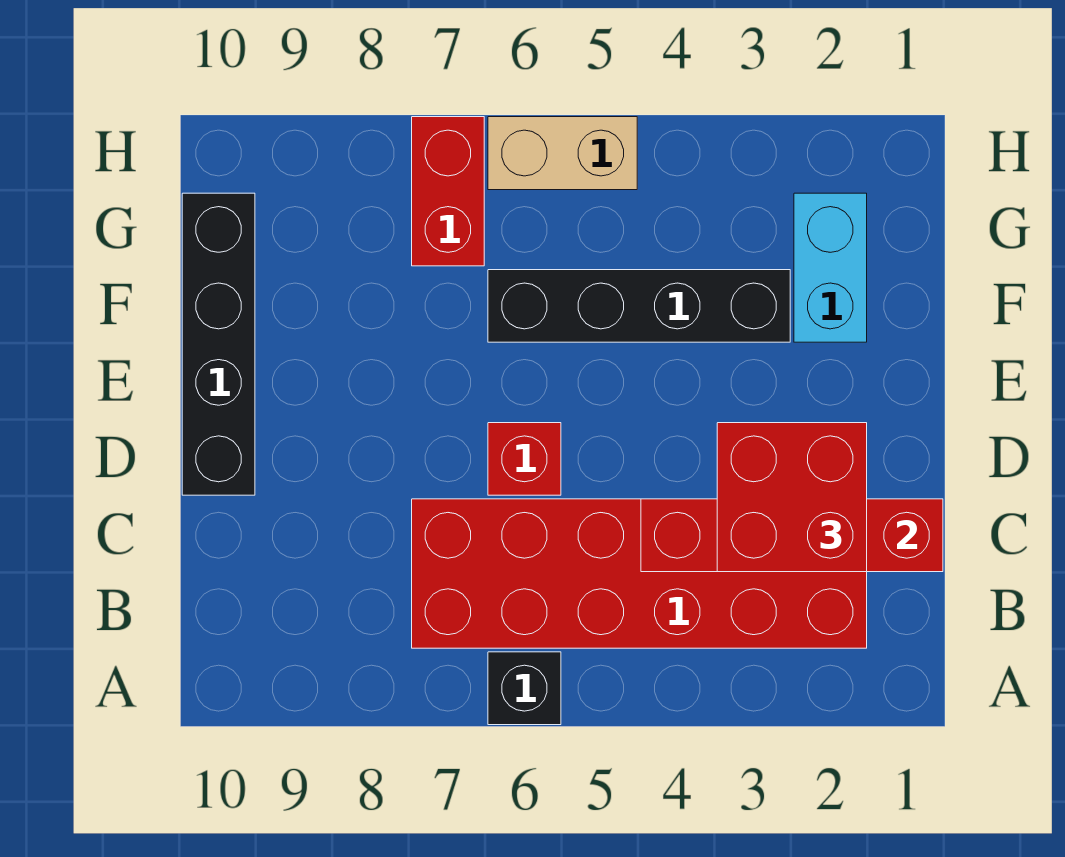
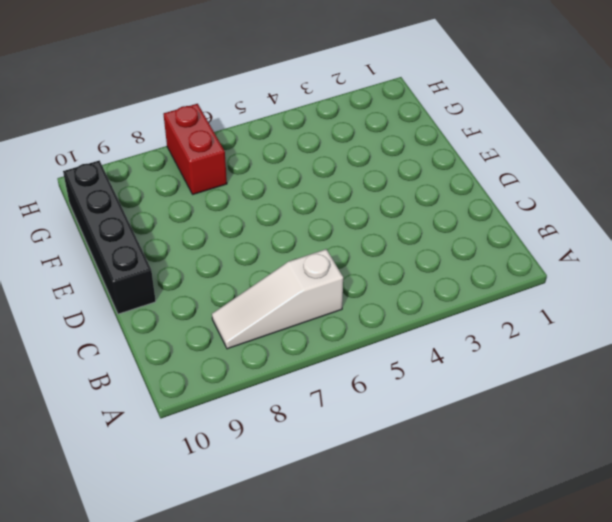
white slope B6:B8 level 1 top 6 -> red brick B2:C7 level 1
none -> black brick A6 level 1
none -> red brick D6 level 1

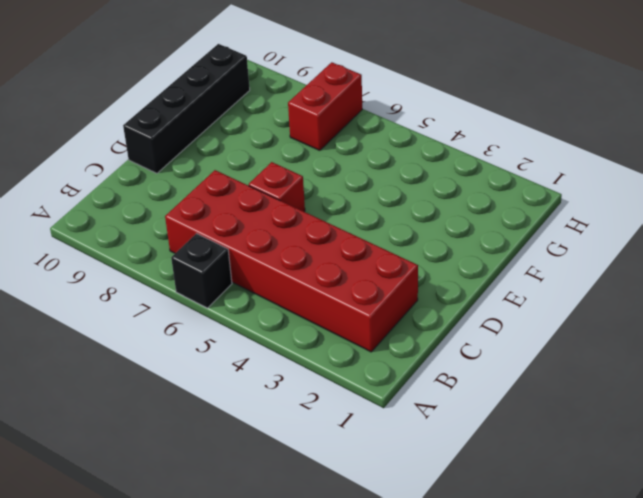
none -> cyan brick F2:G2 level 1
none -> black brick F3:F6 level 1

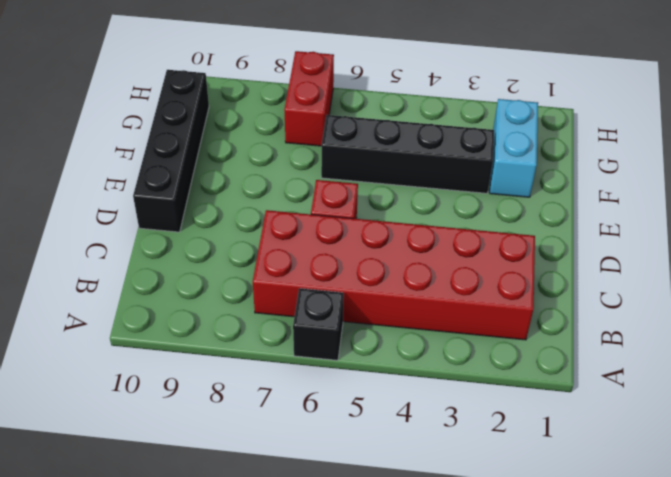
none -> tan brick H5:H6 level 1
none -> red brick C1:C4 level 2

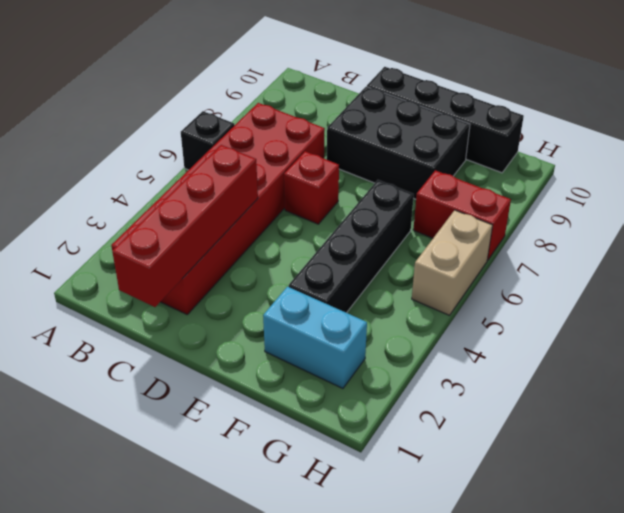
black brick D8:F9 level 1 -> none
none -> red brick C2:D3 level 3

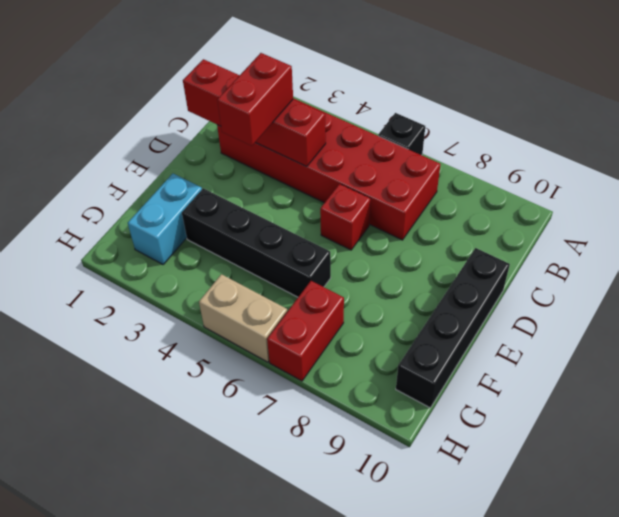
red brick C3:D3 level 3 -> red brick C2:D3 level 3

